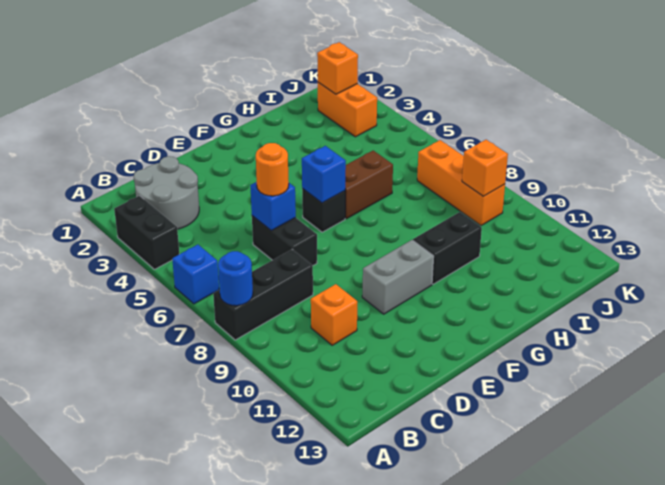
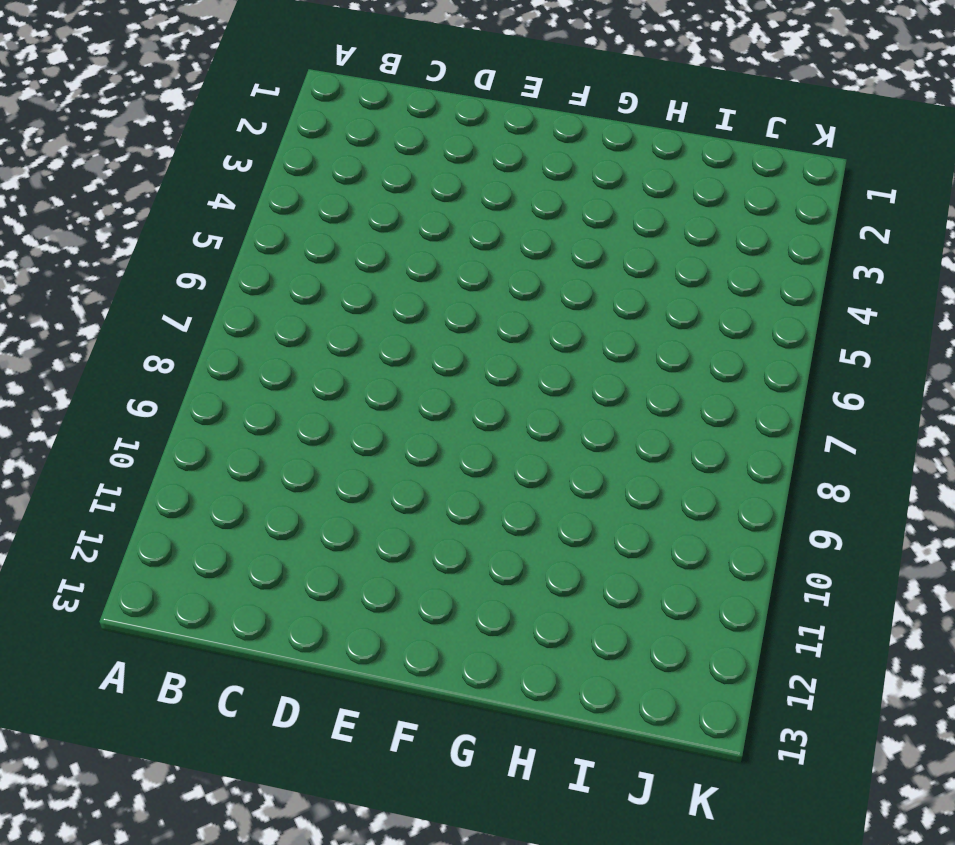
none -> black brick A3:A4 level 1
none -> blue brick A6 level 1
none -> black brick A8:C8 level 1

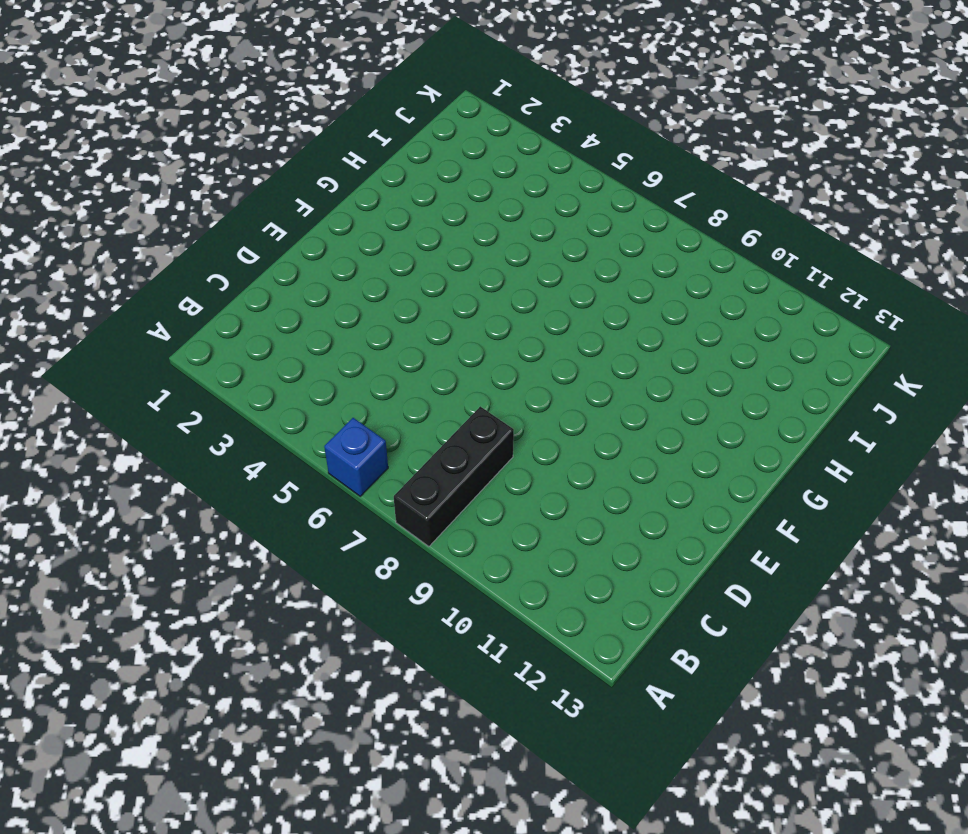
none -> black brick A3:A4 level 1
none -> grey round brick B2:C3 level 1
none -> orange brick C10 level 1

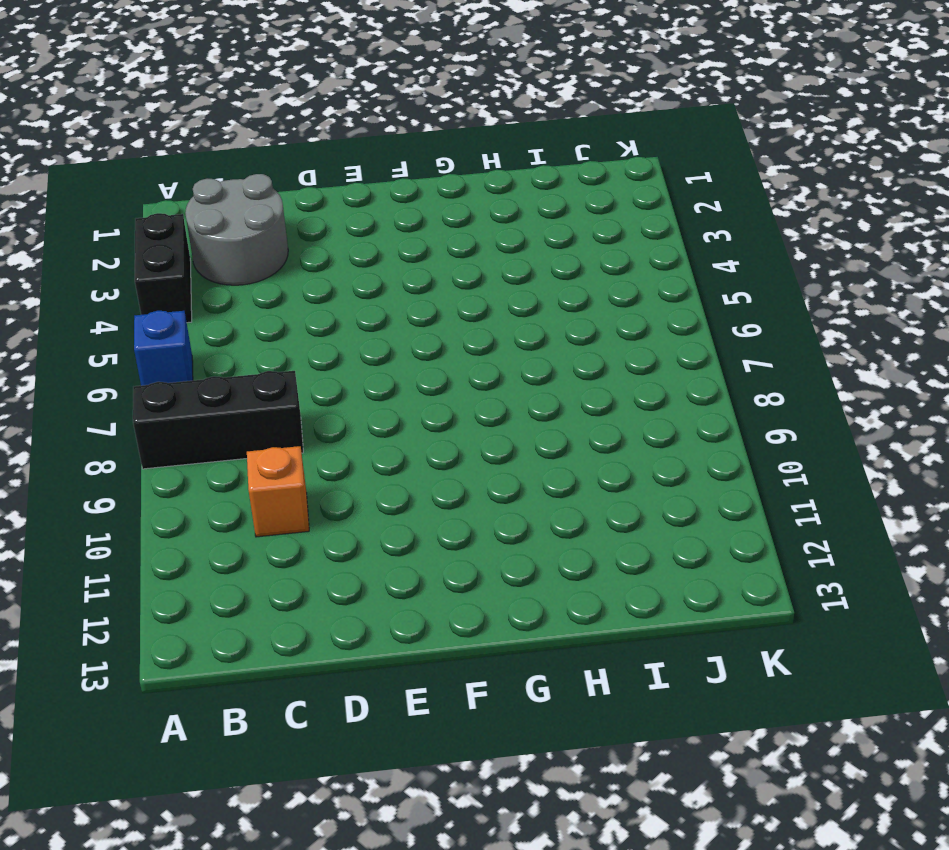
none -> black brick D6:D7 level 1
none -> grey brick E10:F10 level 1
none -> black brick F6 level 1

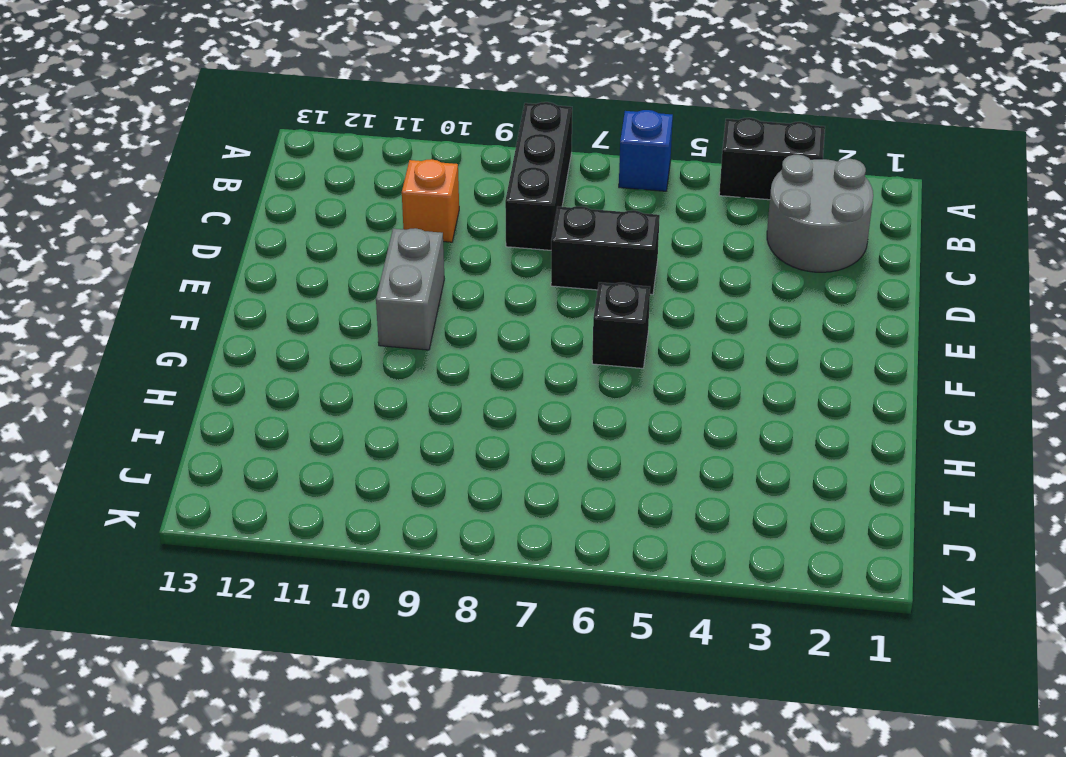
none -> brown brick G6:H6 level 1
none -> black brick G10:H10 level 1
none -> orange brick J2:J3 level 1

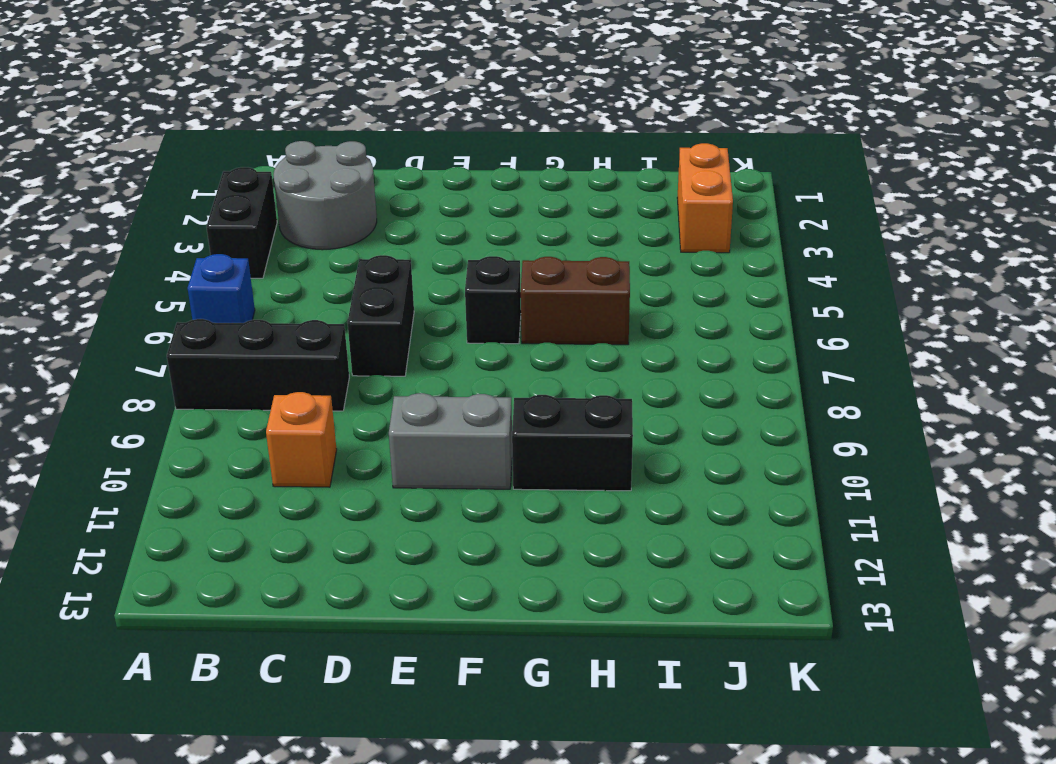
none -> orange brick J7:J9 level 1
none -> blue round brick A8 level 2
none -> blue brick D6 level 2

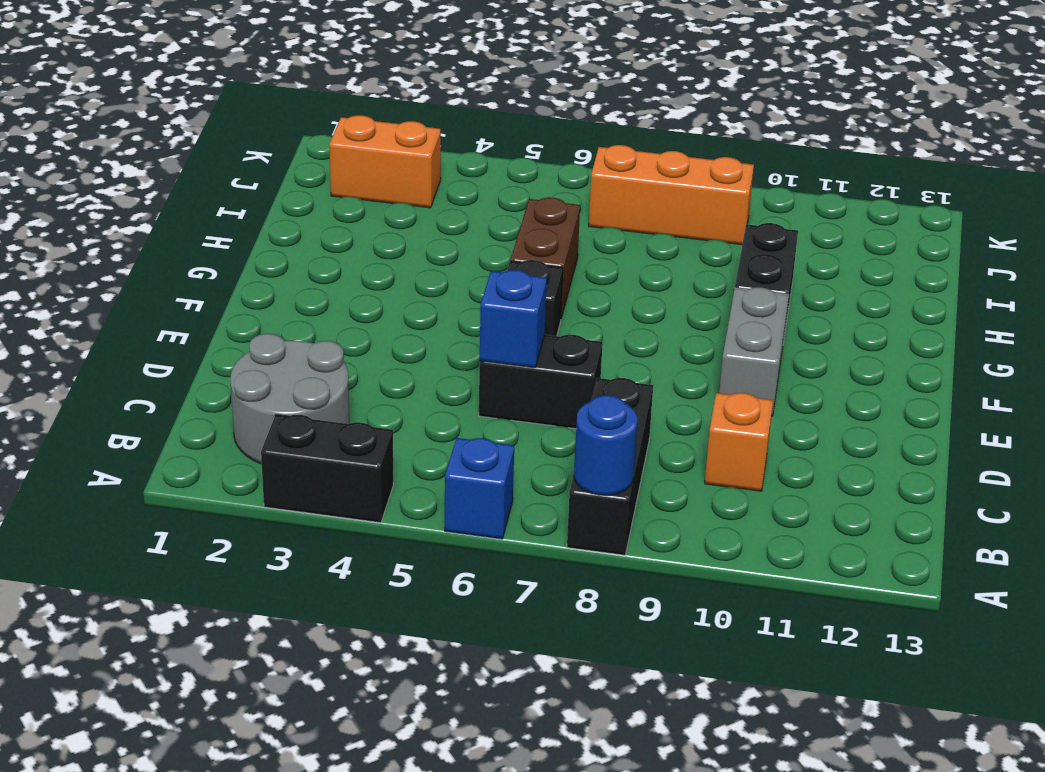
none -> blue brick F6 level 2
none -> orange brick J2 level 2
none -> orange brick J9 level 2

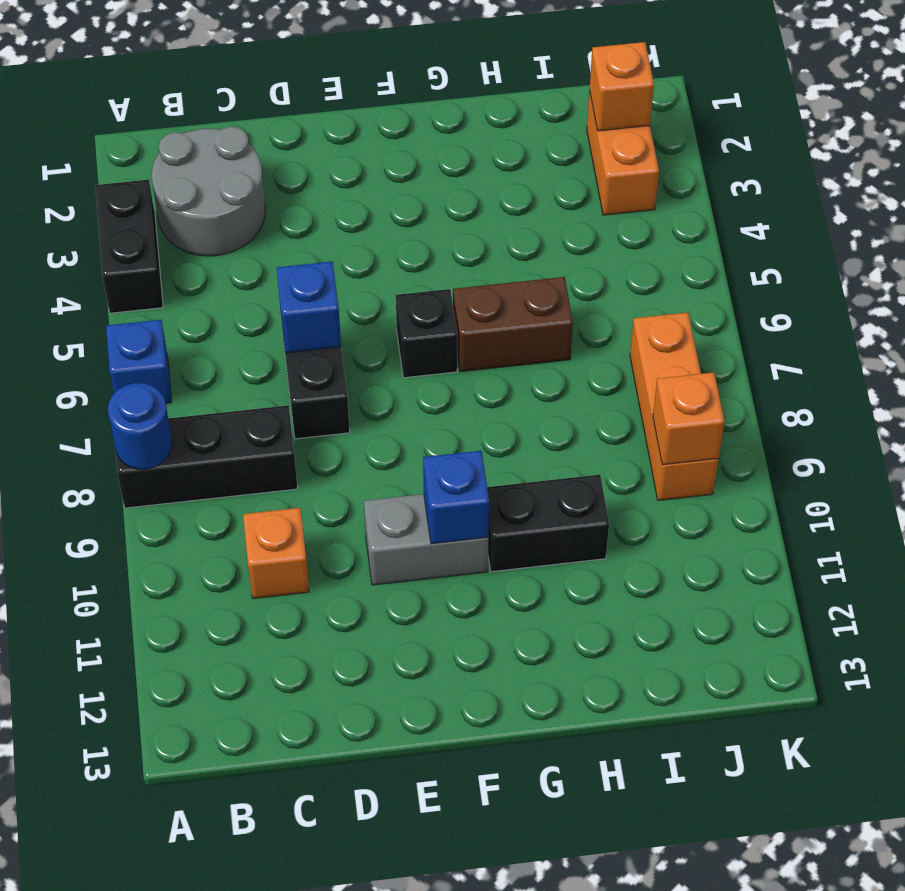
blue brick F10 level 2 -> blue brick F6 level 2
none -> orange round brick D6 level 3

